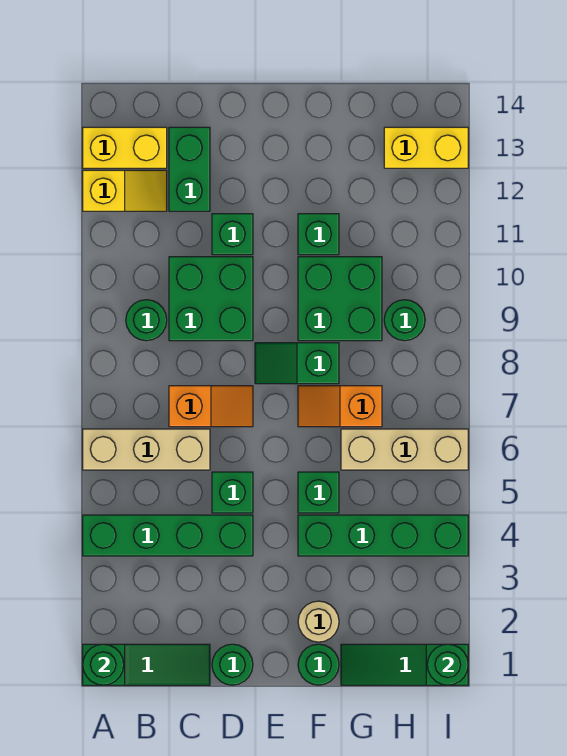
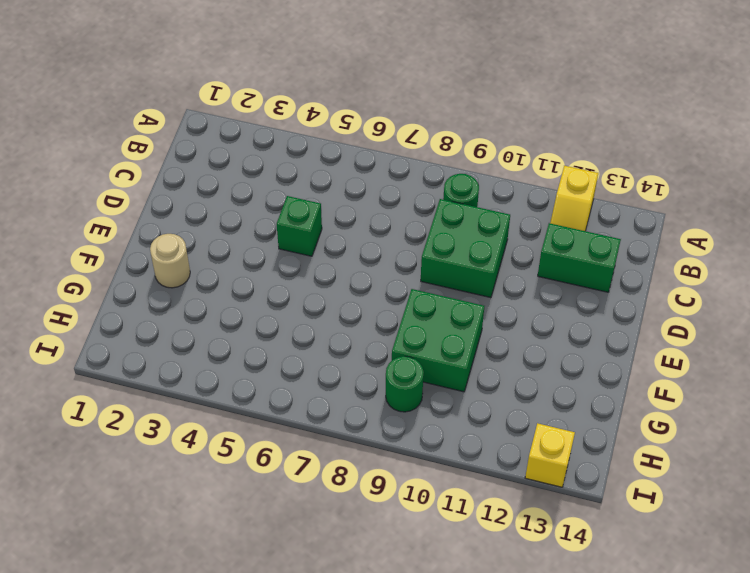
yellow brick I13 level 1 -> yellow brick H13:I13 level 1
none -> green slope A1:C1 level 1 top A
none -> green brick A4:D4 level 1
none -> tan brick A6:C6 level 1

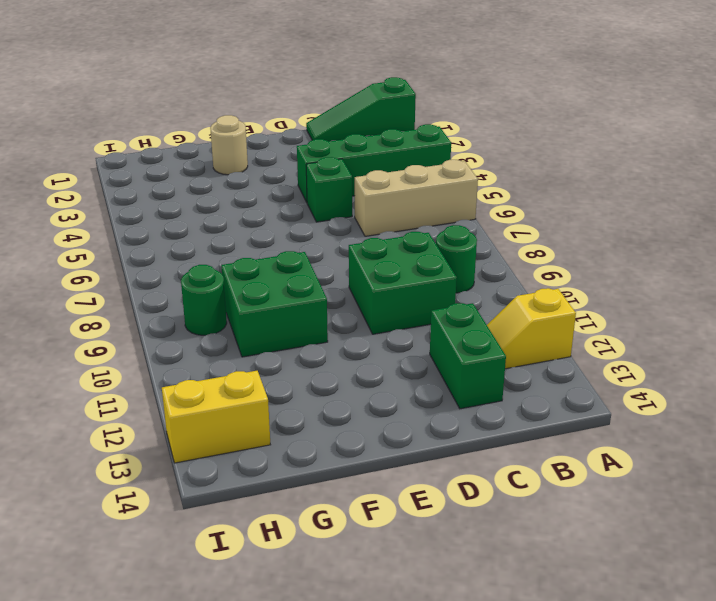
none -> yellow brick A13:B13 level 1
none -> orange slope C7:D7 level 1 top C
none -> green round brick D1 level 1

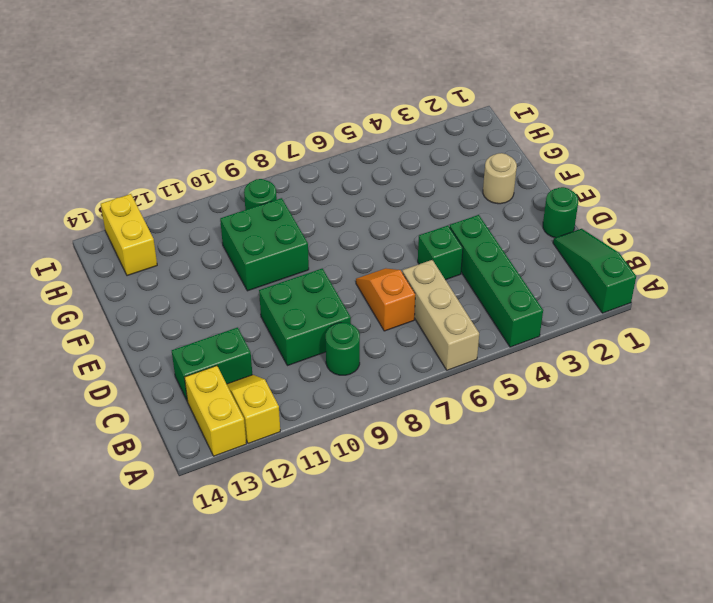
none -> green brick D11 level 1
none -> green slope E8:F8 level 1 top F
none -> green round brick F1 level 1

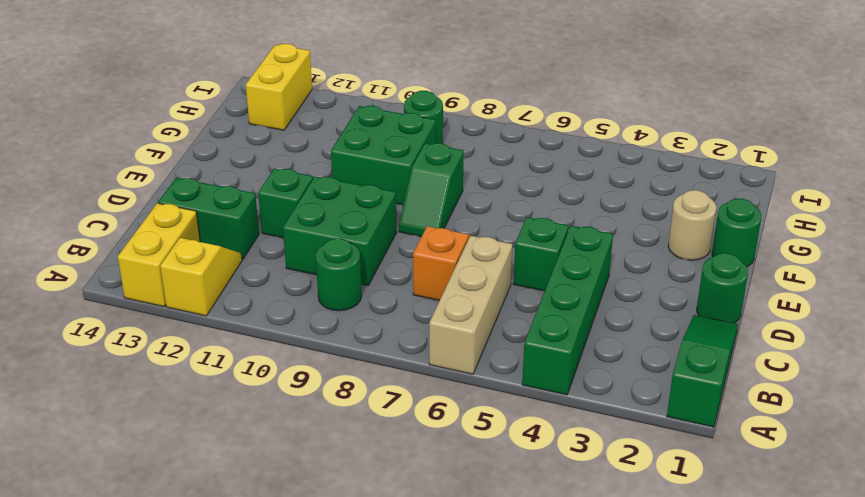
none -> green brick F4:I4 level 1
none -> green brick F5 level 1
none -> orange slope F7:G7 level 1 top G

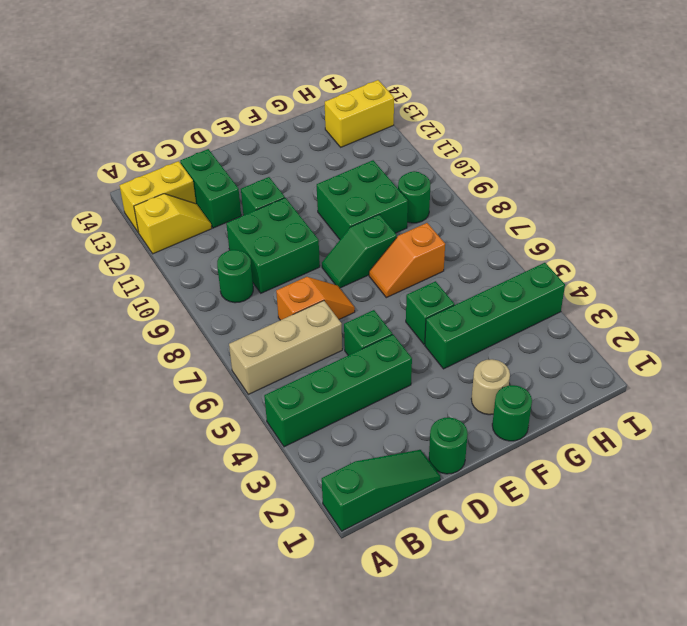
none -> green brick F11 level 1
none -> green slope G1:I1 level 1 top I
none -> tan brick G6:I6 level 1

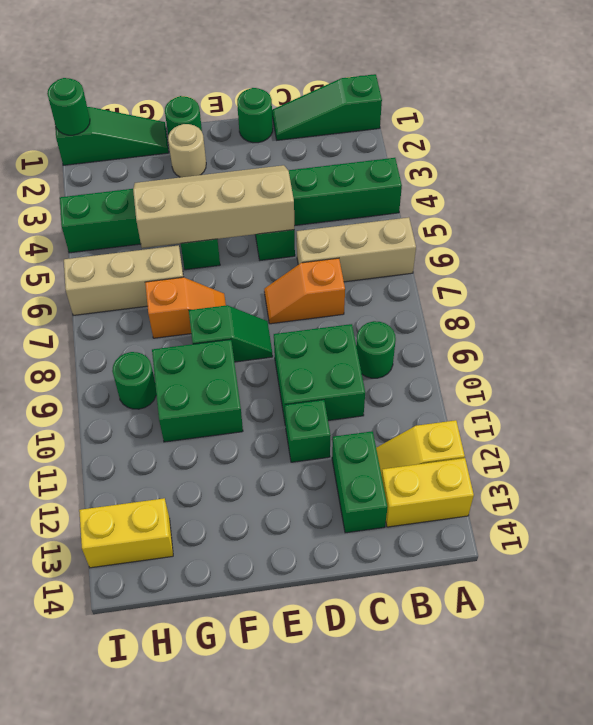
tan slope D4:G5 level 2 top 5 -> none
none -> green brick F11 level 1
none -> green round brick A1 level 2

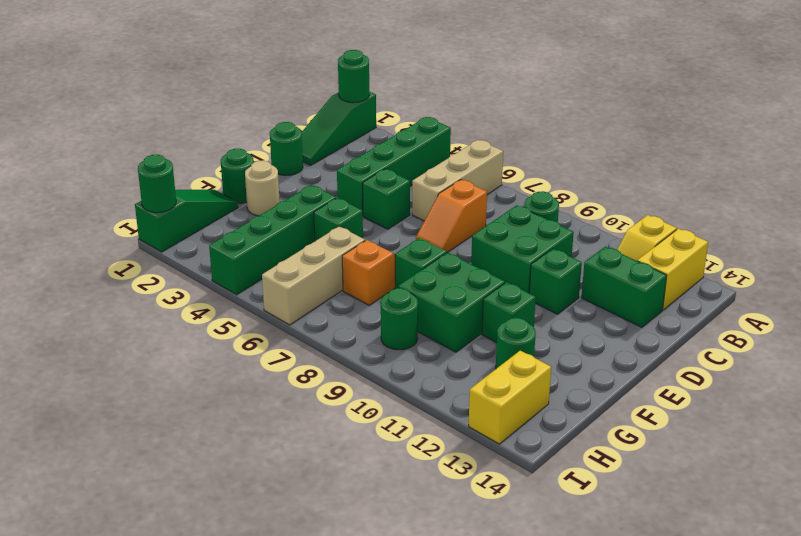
green round brick G12 level 1 -> none

